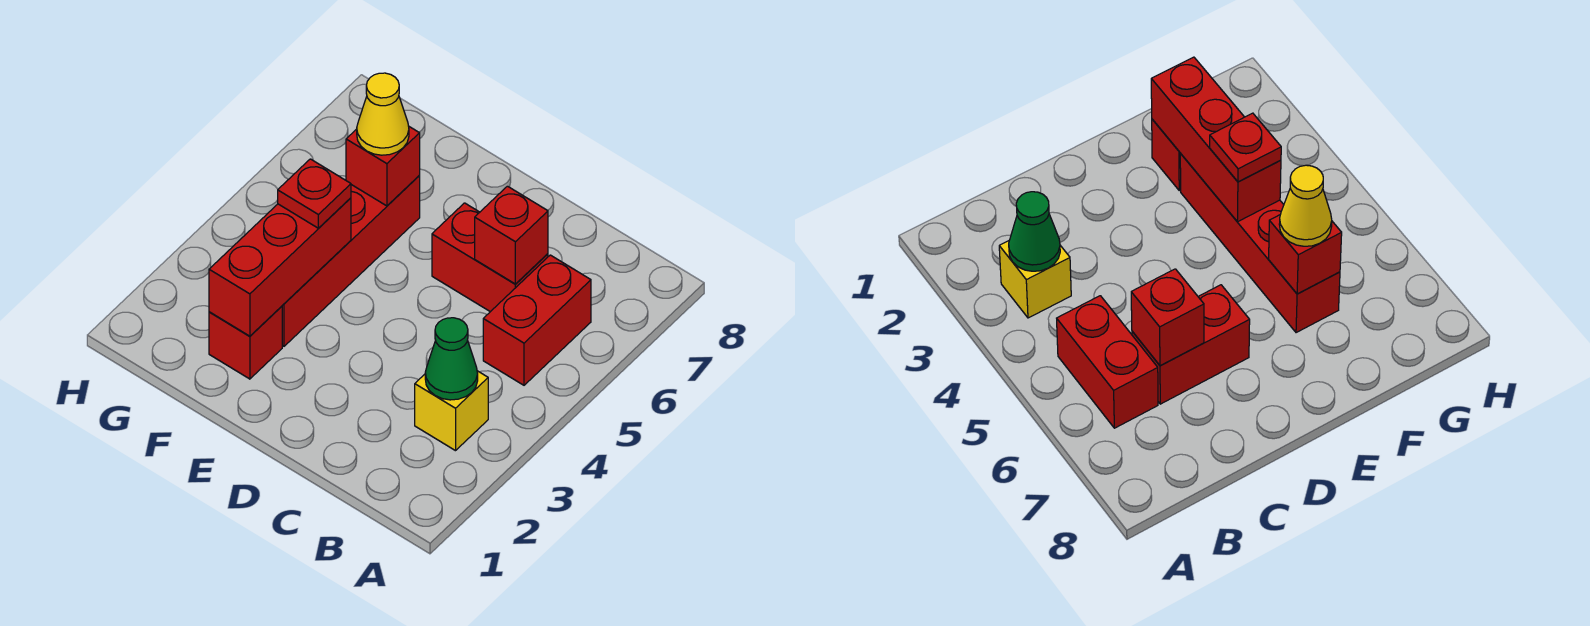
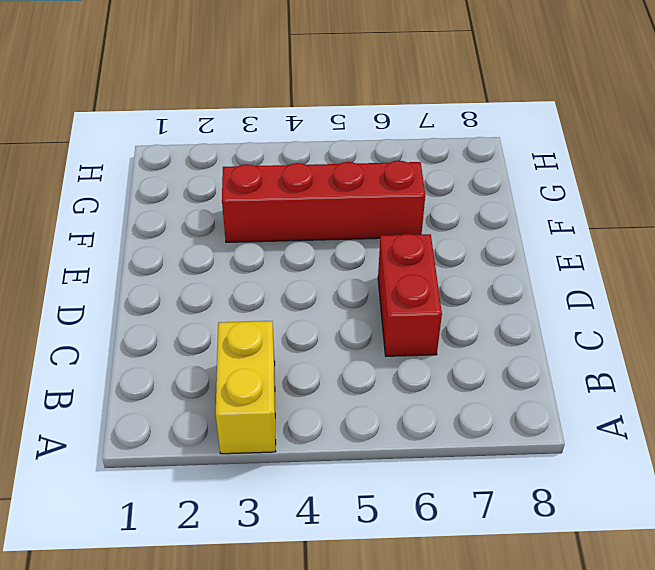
yellow brick A3:B3 level 1 -> yellow brick B3 level 1
none -> red brick B5:B6 level 1
none -> red brick F2 level 1

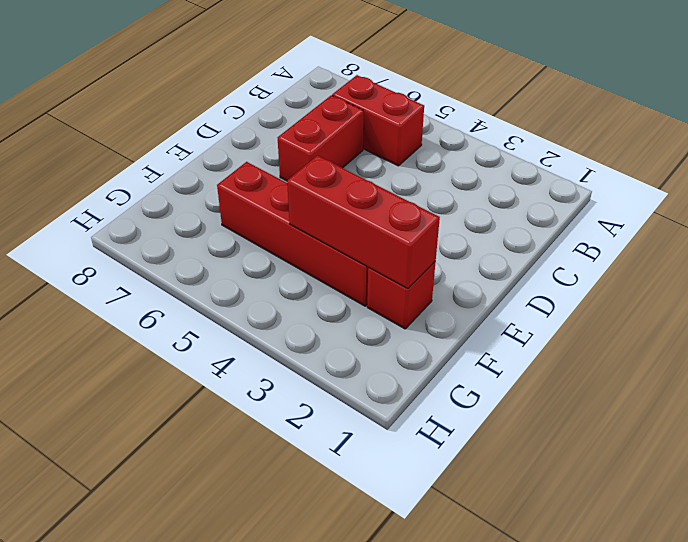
none -> yellow brick B3 level 1
none -> green cone B3 level 2

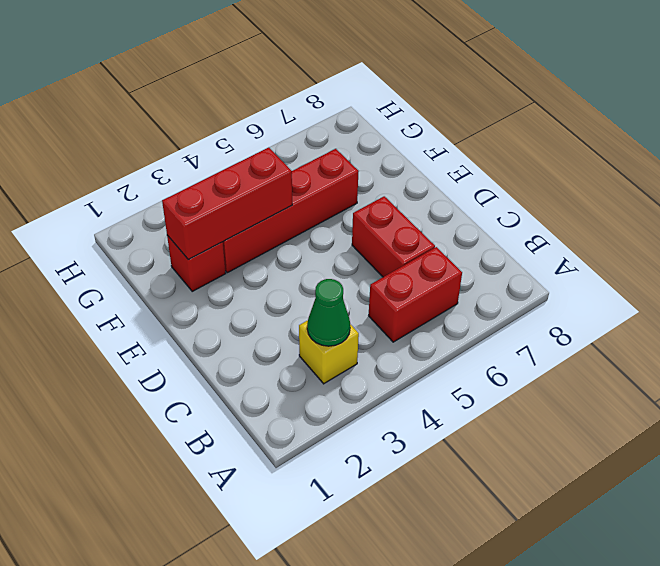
none -> red brick C6 level 2
none -> red brick F6 level 2

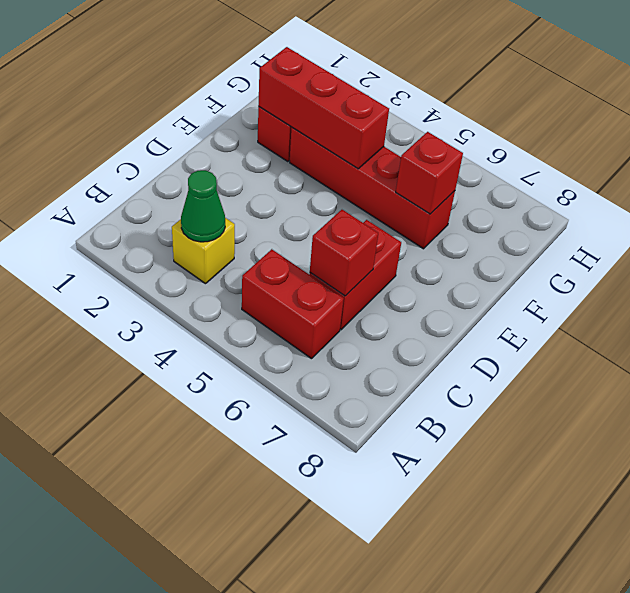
none -> red plate F4 level 3
none -> yellow cone F6 level 3

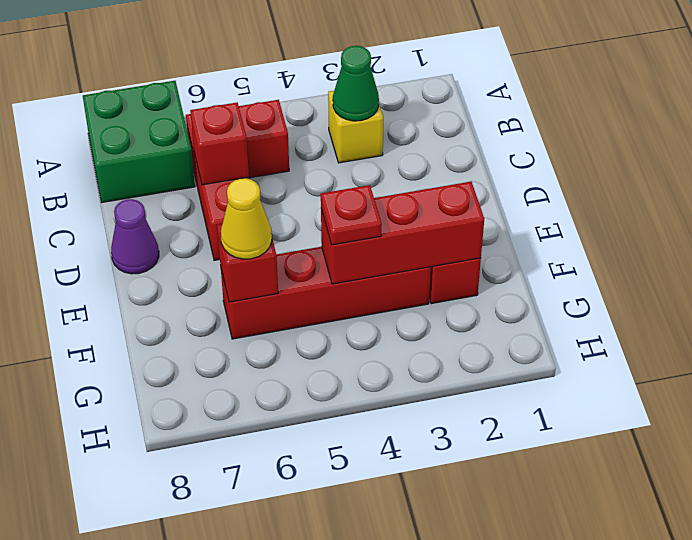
green brick A7:B8 level 1 -> none
purple cone D8 level 1 -> none

